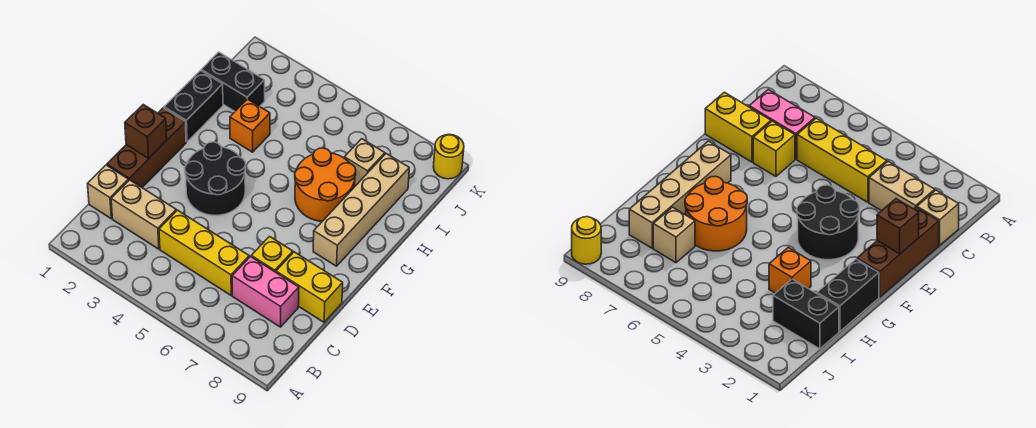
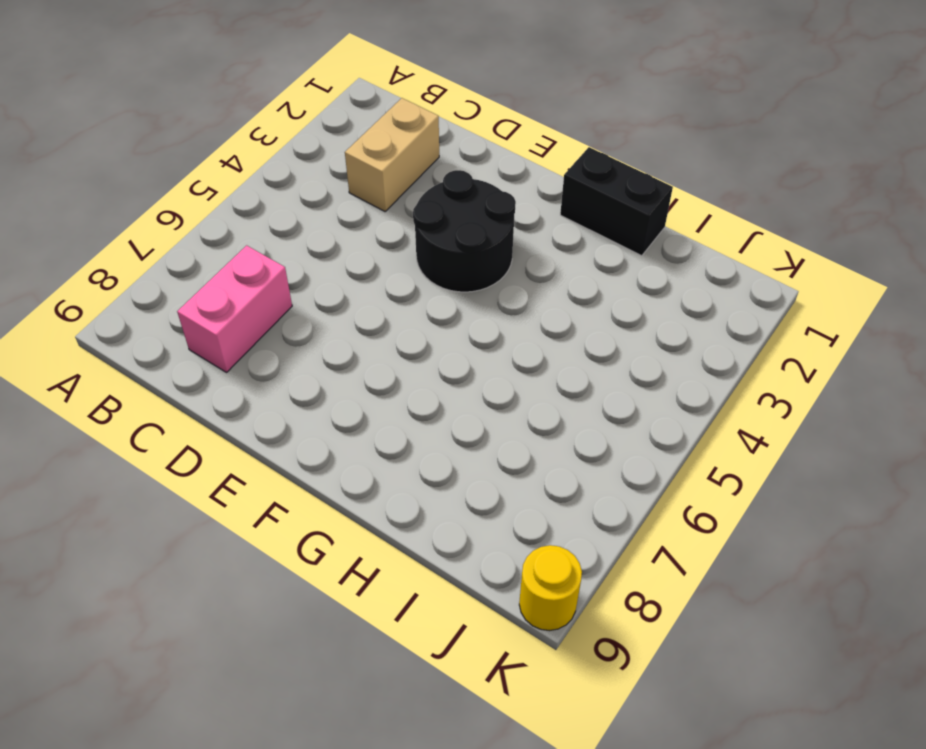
none -> tan brick C1 level 1
none -> yellow brick C4:C6 level 1
none -> brown brick D1:F1 level 1

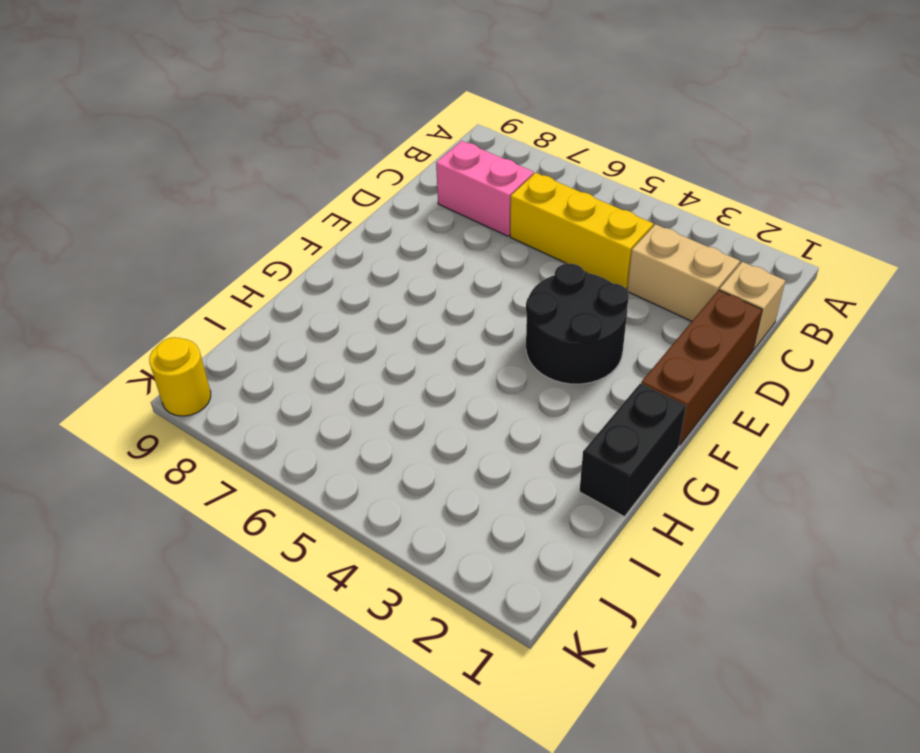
none -> yellow brick D7 level 1
none -> yellow brick D8:D9 level 1
none -> tan brick F8:I8 level 1

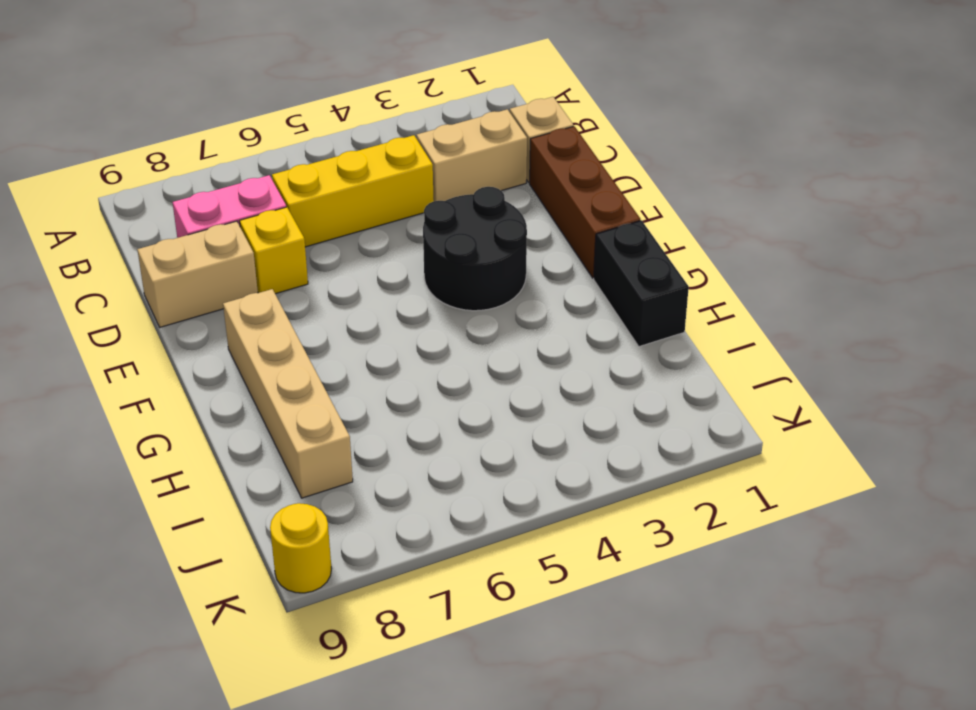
tan brick D8:D9 level 1 -> yellow brick D8:D9 level 1
none -> orange round brick G6:H7 level 1
none -> orange brick H3 level 1
none -> black brick I1:I2 level 1

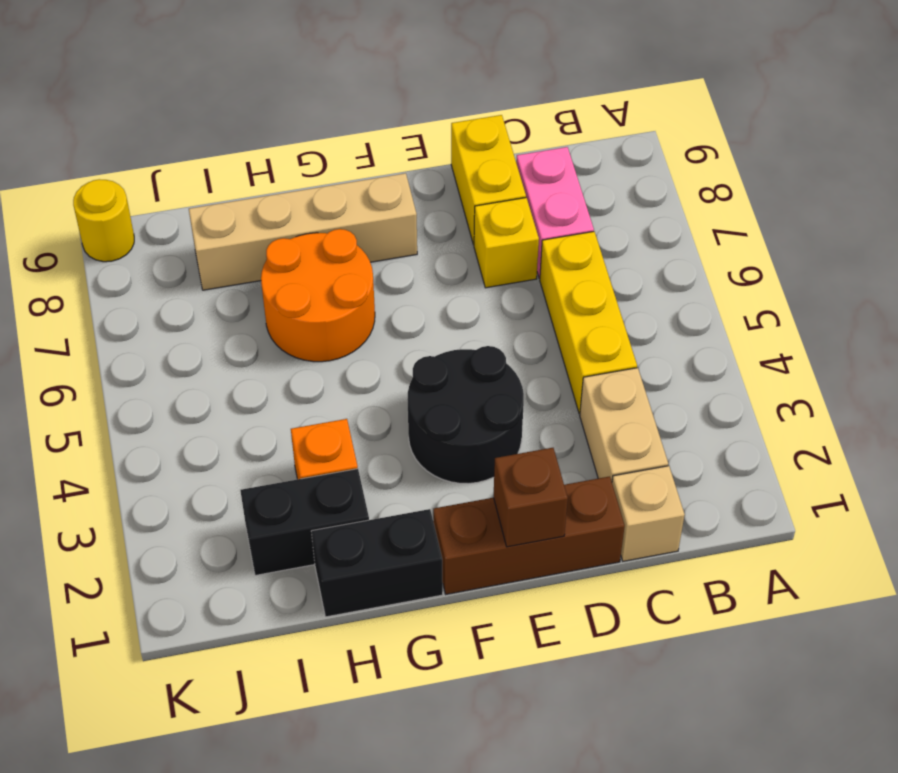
black brick H2:I2 level 1 -> black brick I1:I2 level 1
none -> tan brick I7 level 1

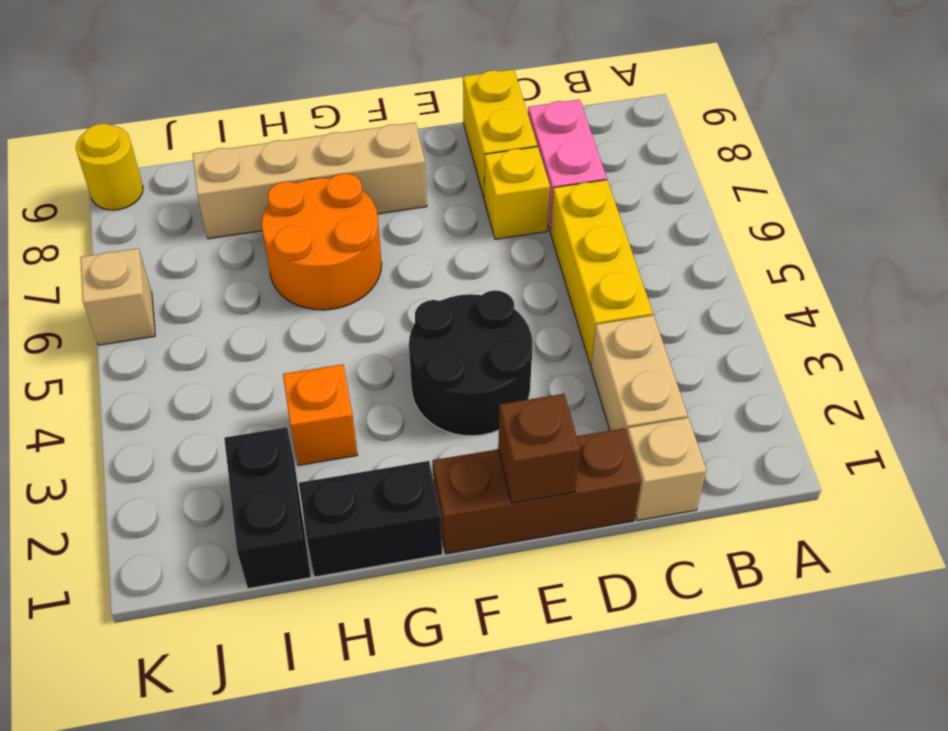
tan brick K6 level 1 -> tan brick I7 level 1

